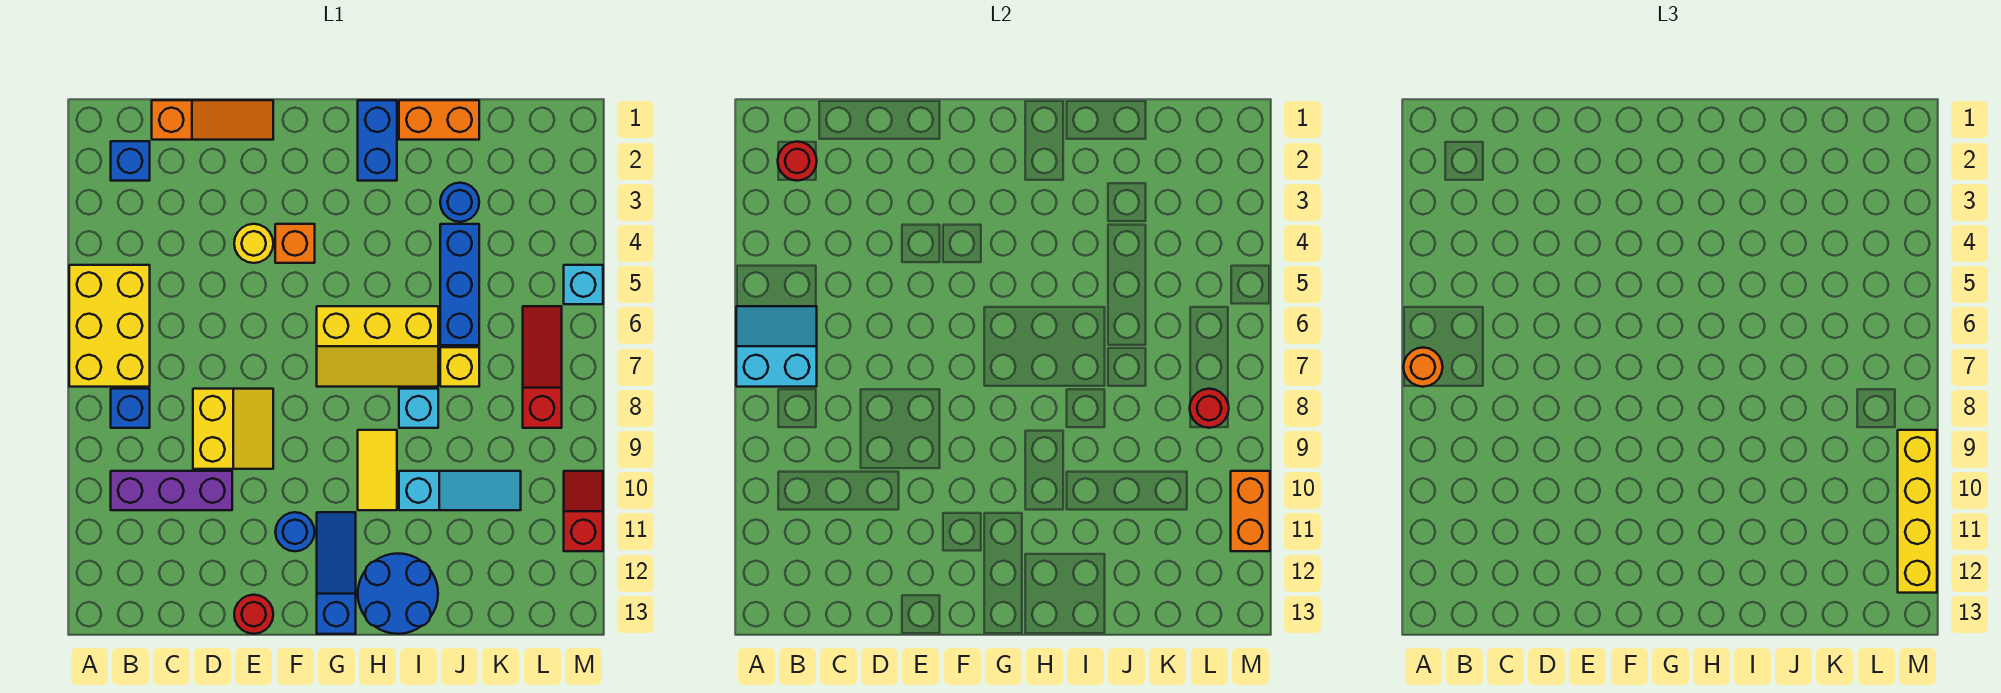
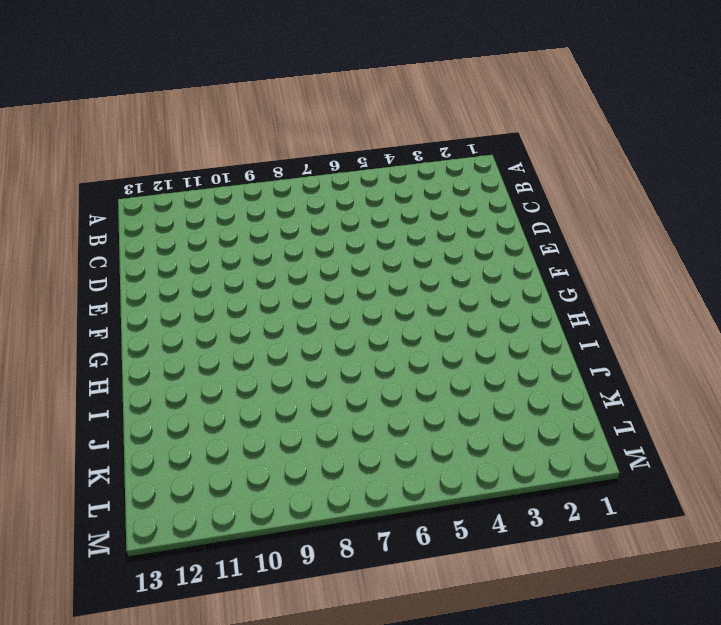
none -> yellow brick A5:B7 level 1
none -> blue brick B2 level 1
none -> blue brick B8 level 1
none -> purple brick B10:D10 level 1

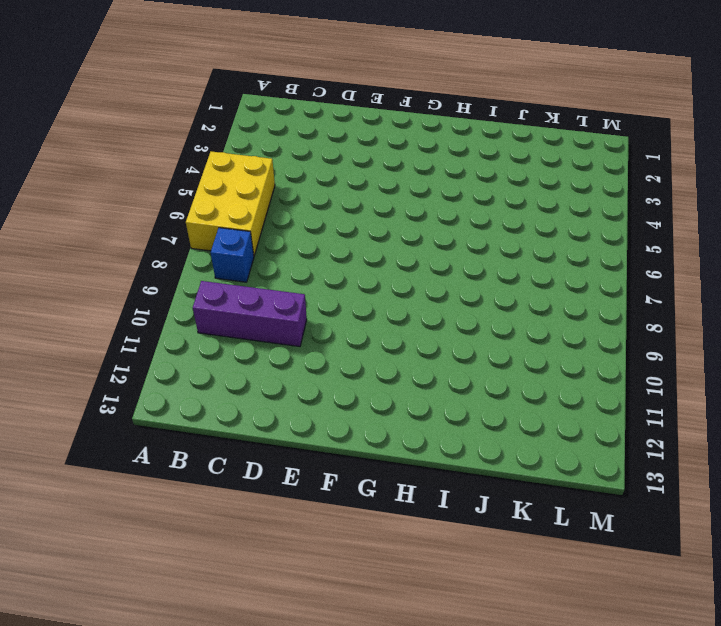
none -> blue brick B2 level 1
none -> orange slope C1:E1 level 1 top C
none -> yellow slope D8:E9 level 1 top D
none -> yellow round brick E4 level 1

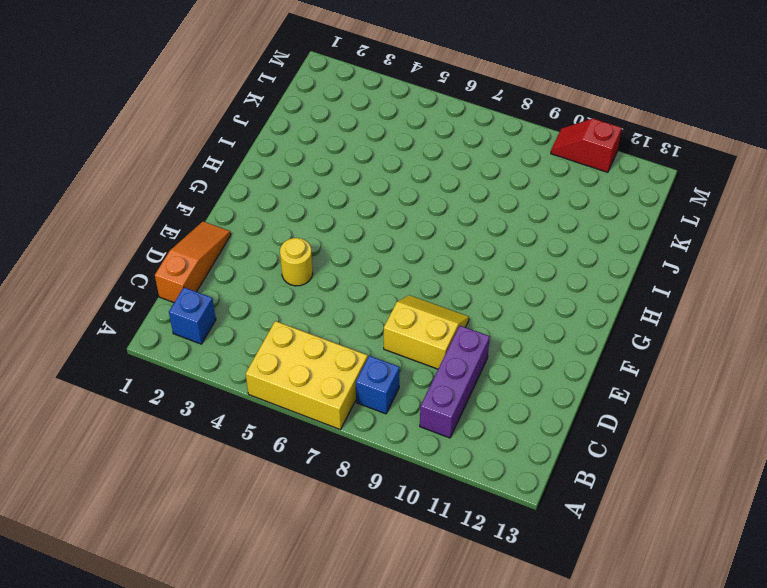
none -> red round brick E13 level 1
none -> orange brick F4 level 1
none -> blue round brick F11 level 1
none -> yellow slope G6:I7 level 1 top 6

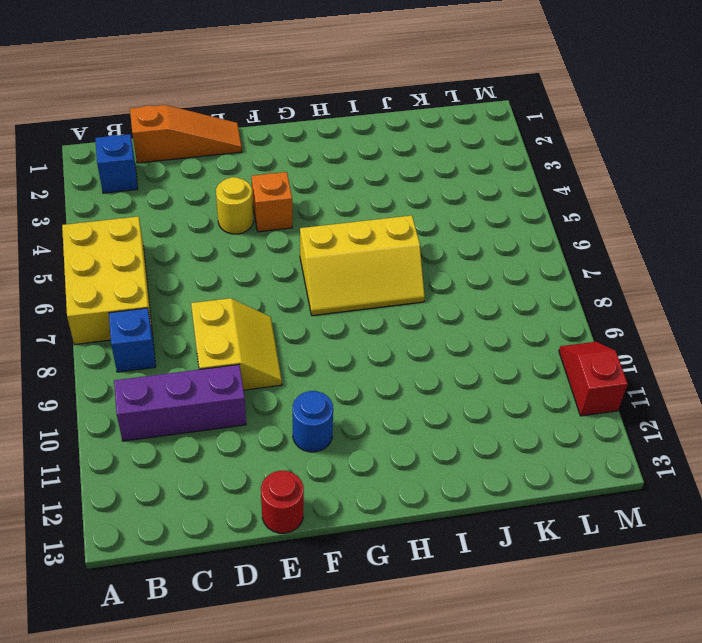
none -> blue slope G11:G13 level 1 top 13
none -> blue brick H1:H2 level 1
none -> yellow tile H9:H10 level 1
none -> blue round brick H12:I13 level 1

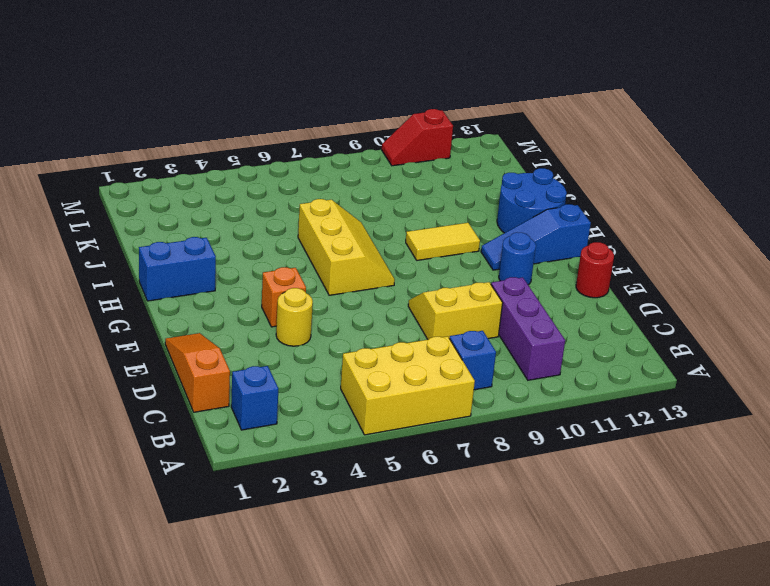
none -> orange brick I1:J1 level 1
none -> cyan brick I8 level 1
none -> cyan slope I10:K10 level 1 top I
none -> blue round brick J3 level 1

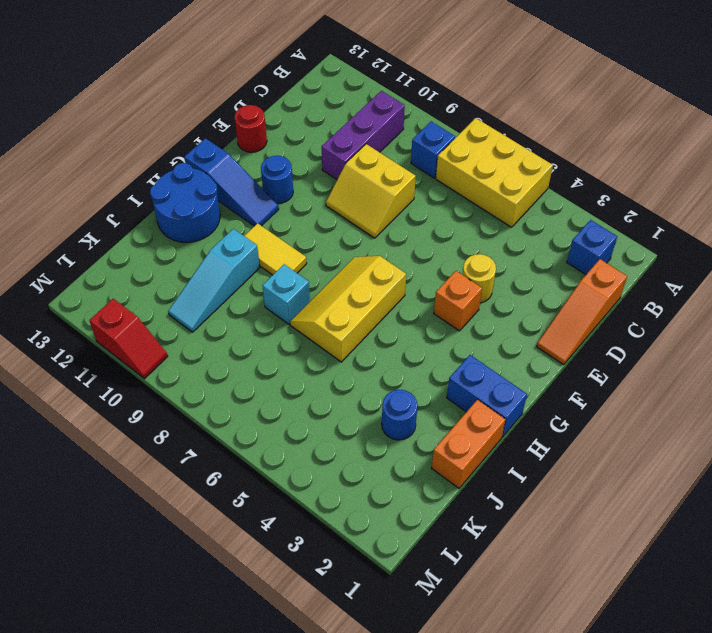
none -> blue brick J4:J6 level 1
none -> yellow brick J7 level 1
none -> red slope L6:L8 level 1 top 8
none -> cyan brick M5 level 1

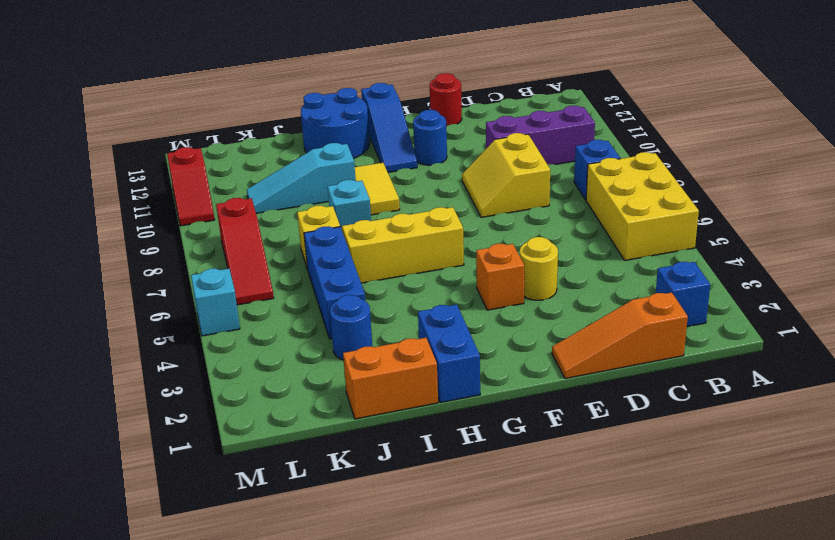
none -> cyan slope A6:B7 level 2 top 7
none -> red round brick B2 level 2
none -> red round brick L8 level 2
none -> orange brick M10:M11 level 2

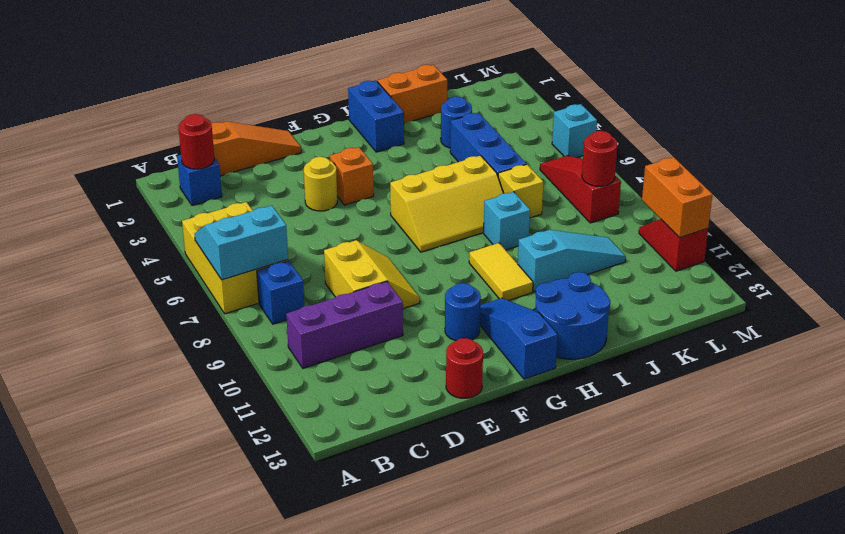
none -> orange round brick A7 level 3
none -> yellow brick M9:M12 level 3

